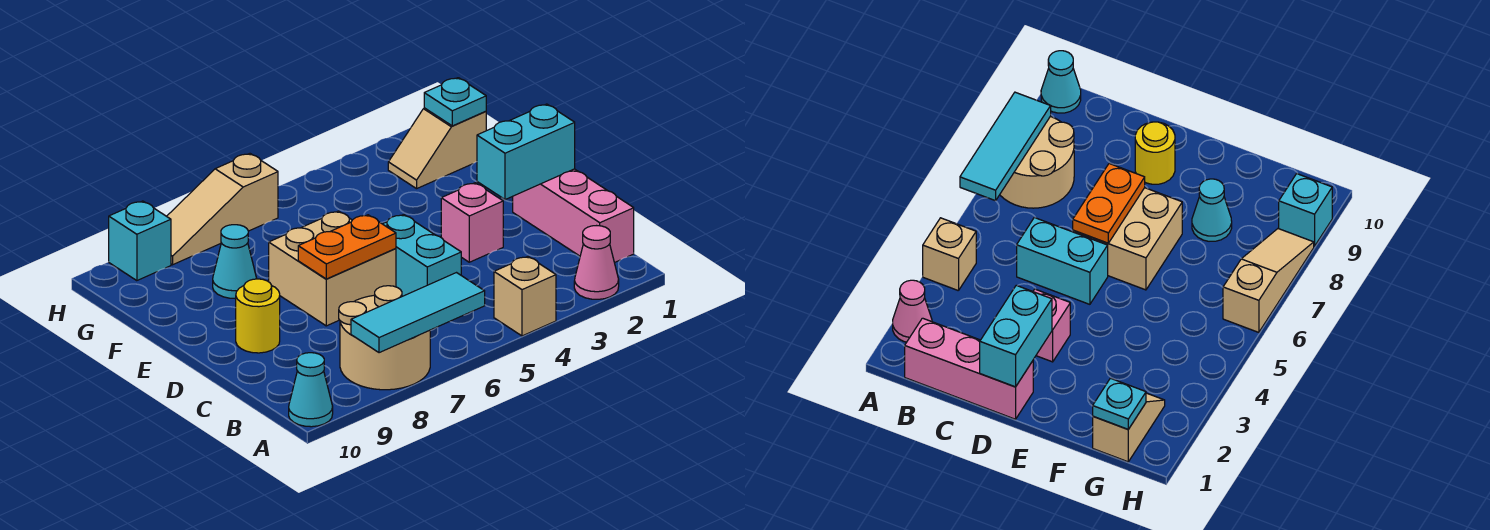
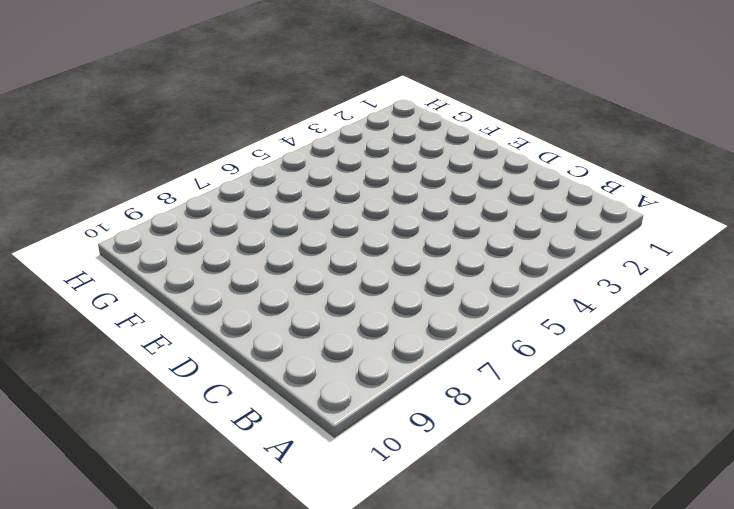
none -> pink cone A2 level 1
none -> tan brick A4 level 1
none -> tan round brick A7:B8 level 1

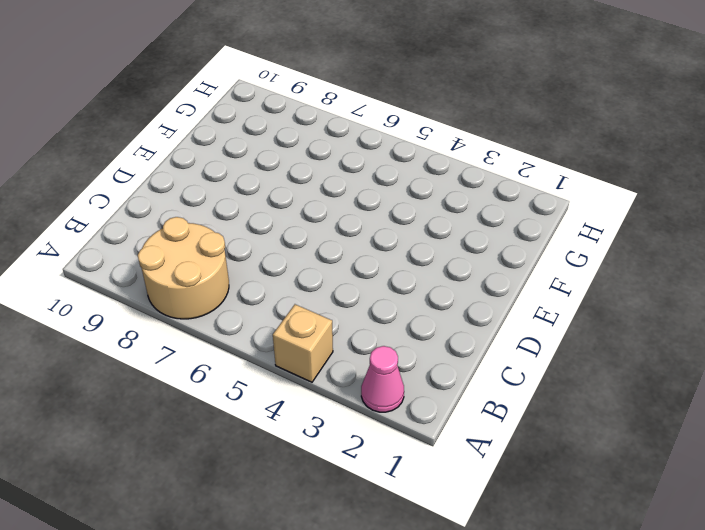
none -> cyan cone A10 level 1
none -> pink brick B1:D1 level 1
none -> cyan brick C5:D5 level 1

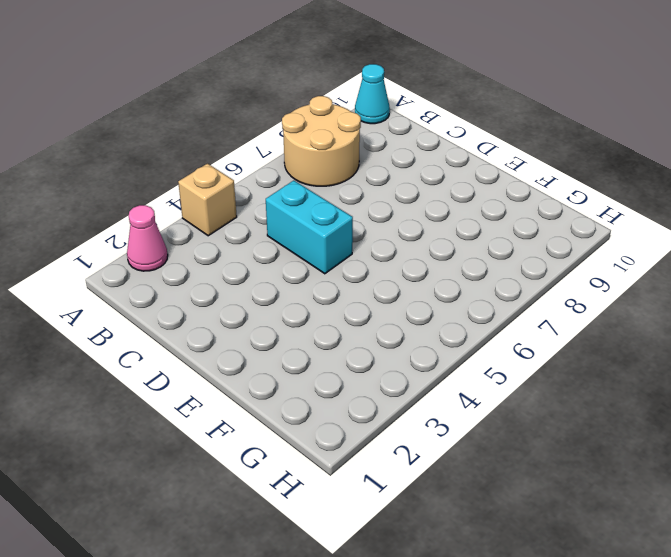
none -> pink brick B1:D1 level 1
none -> pink brick D3 level 1
none -> tan brick D6:E7 level 1

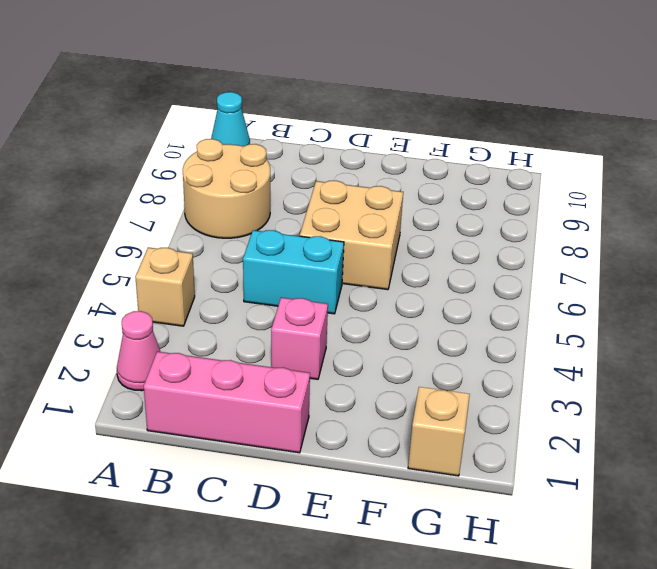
none -> yellow round brick D9 level 1
none -> cyan cone F8 level 1
none -> tan slope H6:H8 level 1 top 6

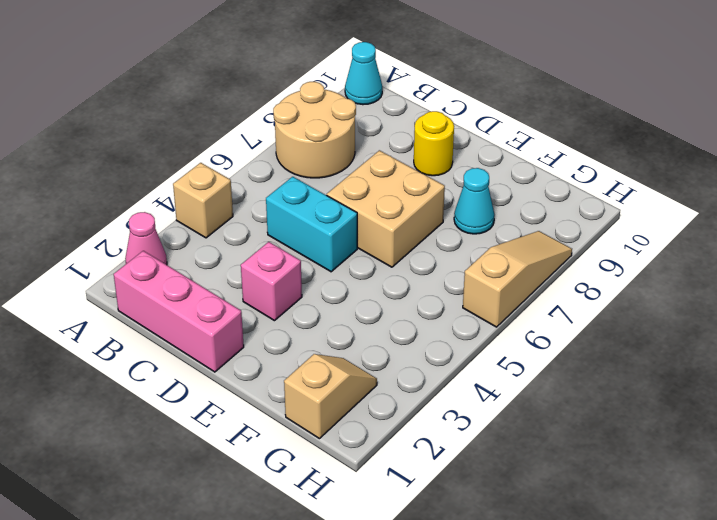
none -> cyan brick H9 level 1
none -> cyan tile A6:A8 level 2
none -> cyan brick D1:D2 level 2

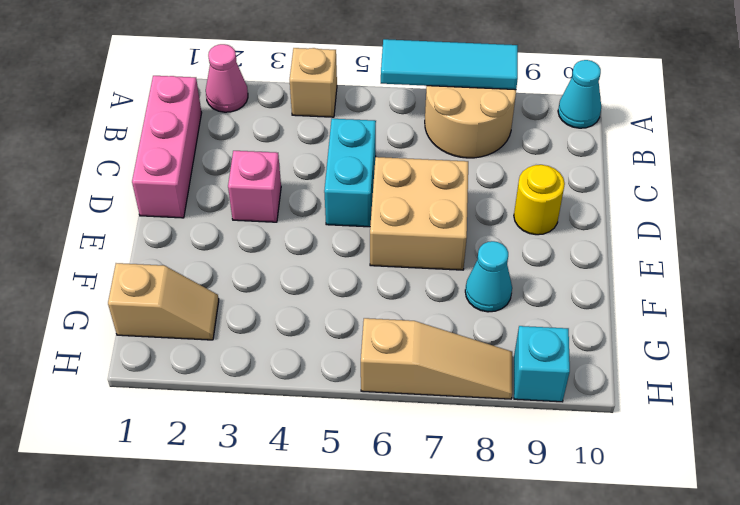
none -> cyan brick D1:D2 level 2
none -> orange plate D6:D7 level 2
none -> cyan plate G1 level 2

